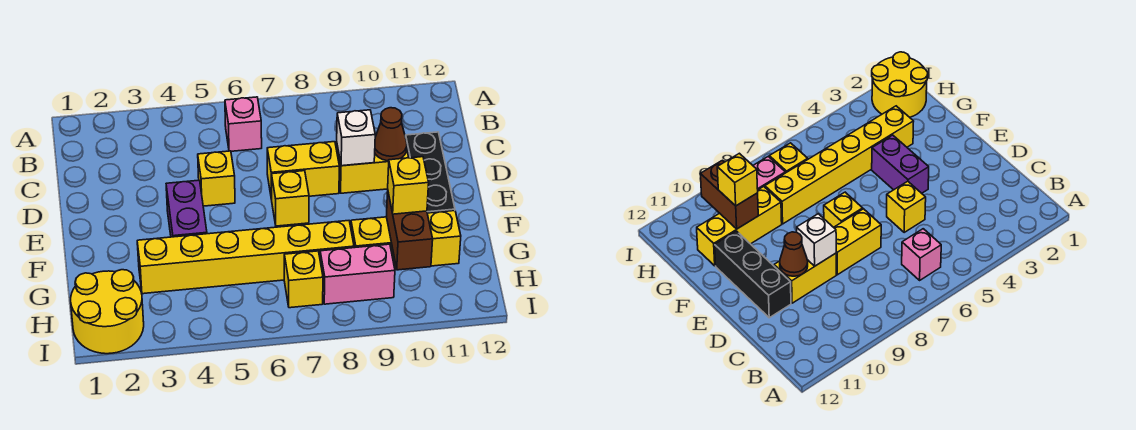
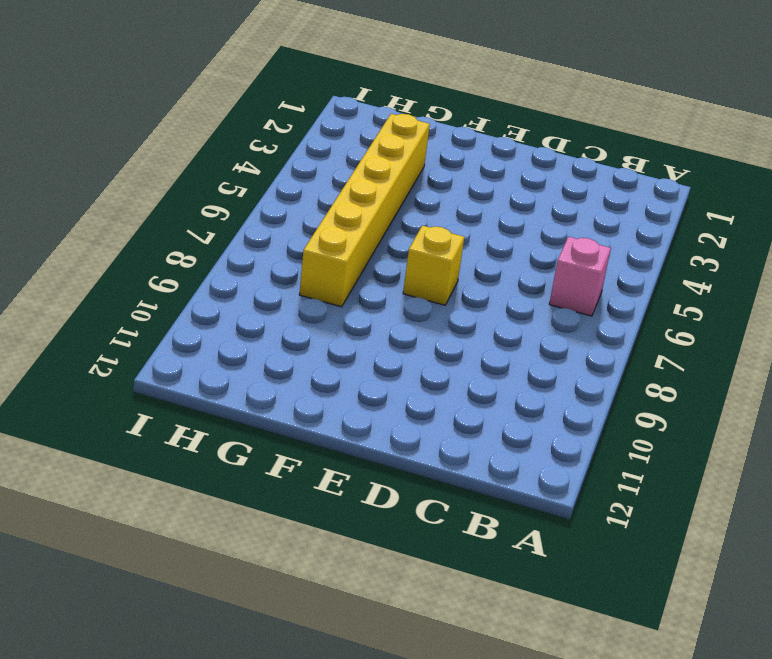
none -> yellow brick D5 level 1
none -> yellow brick D7:D8 level 1
none -> yellow brick D9:D10 level 1

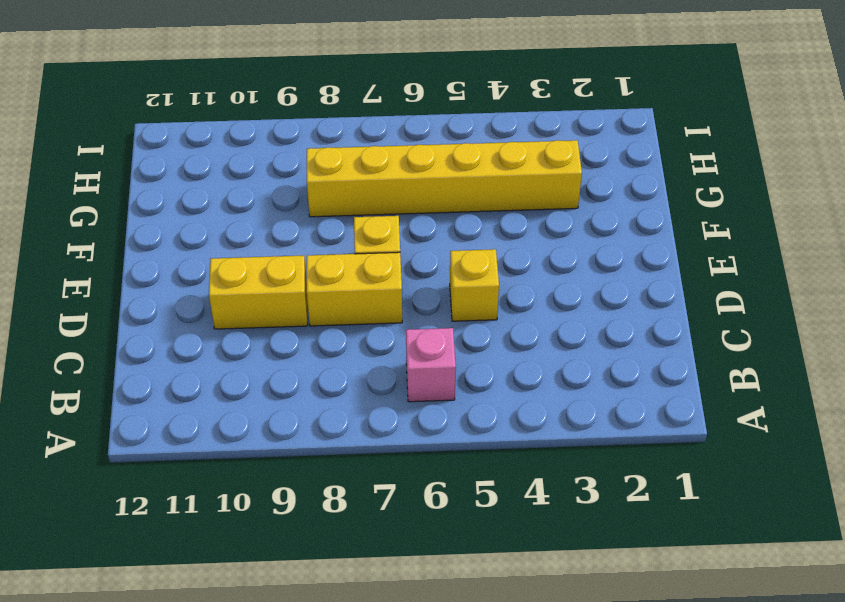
none -> black brick D11:F11 level 1
none -> purple brick E4:F4 level 1
none -> yellow brick G9:G11 level 1

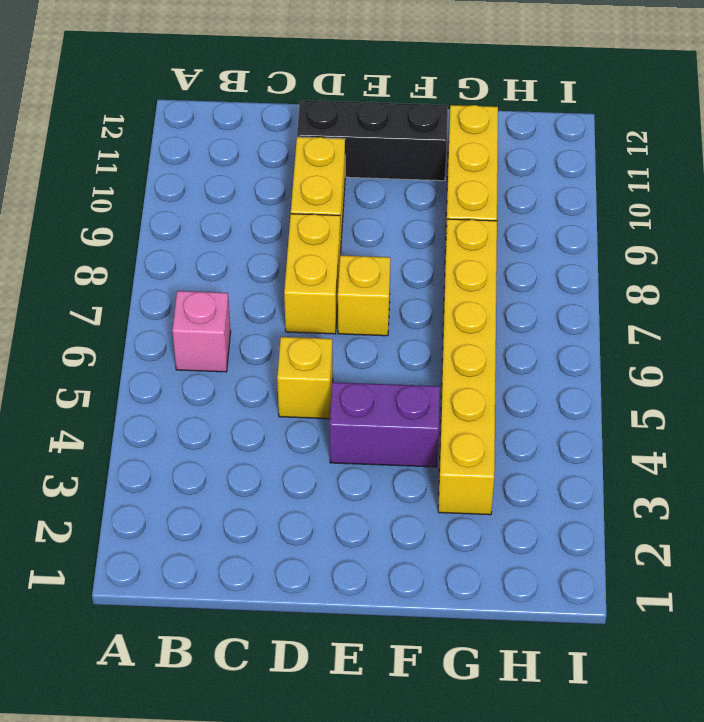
none -> yellow round brick H1:I2 level 1
none -> yellow brick H7 level 1
none -> pink brick H8:H9 level 1

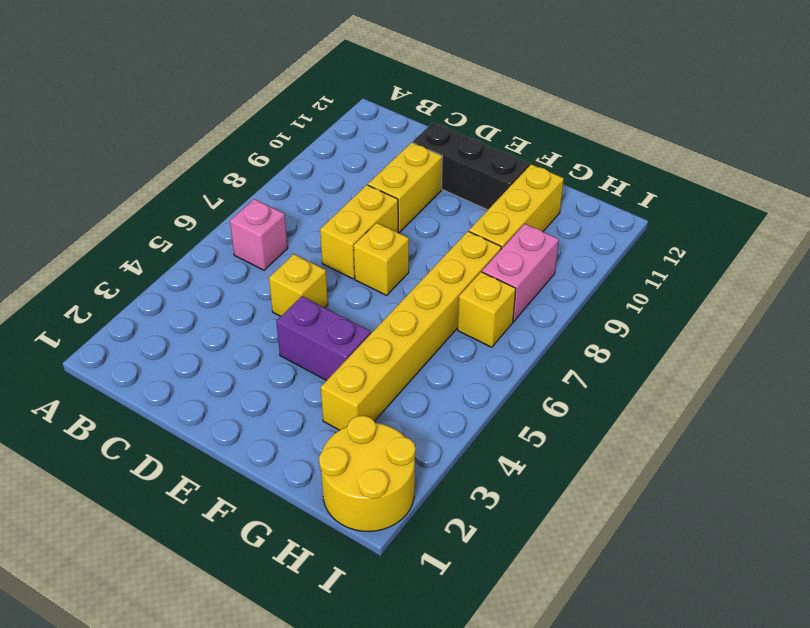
none -> white brick D9 level 2
none -> brown cone D10 level 2
none -> brown brick G10:H10 level 2

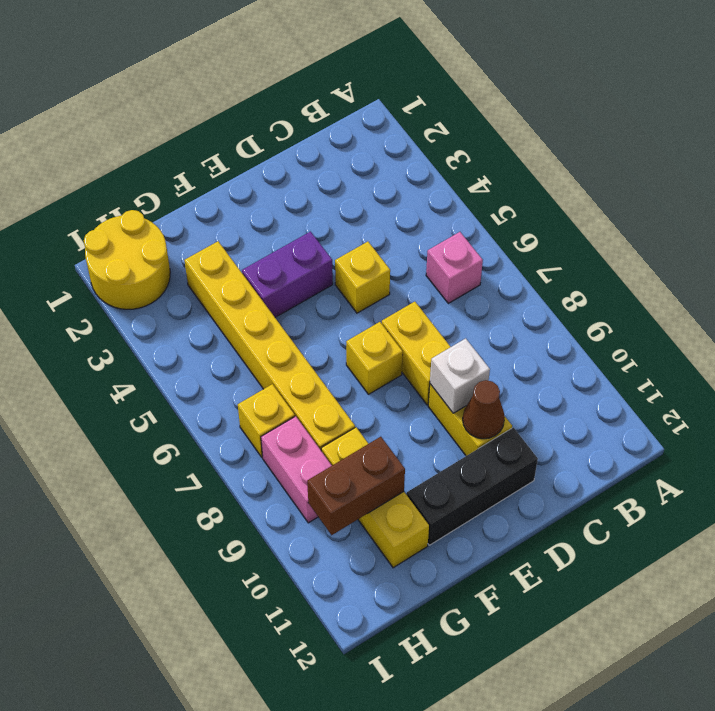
none -> yellow brick G10 level 3

